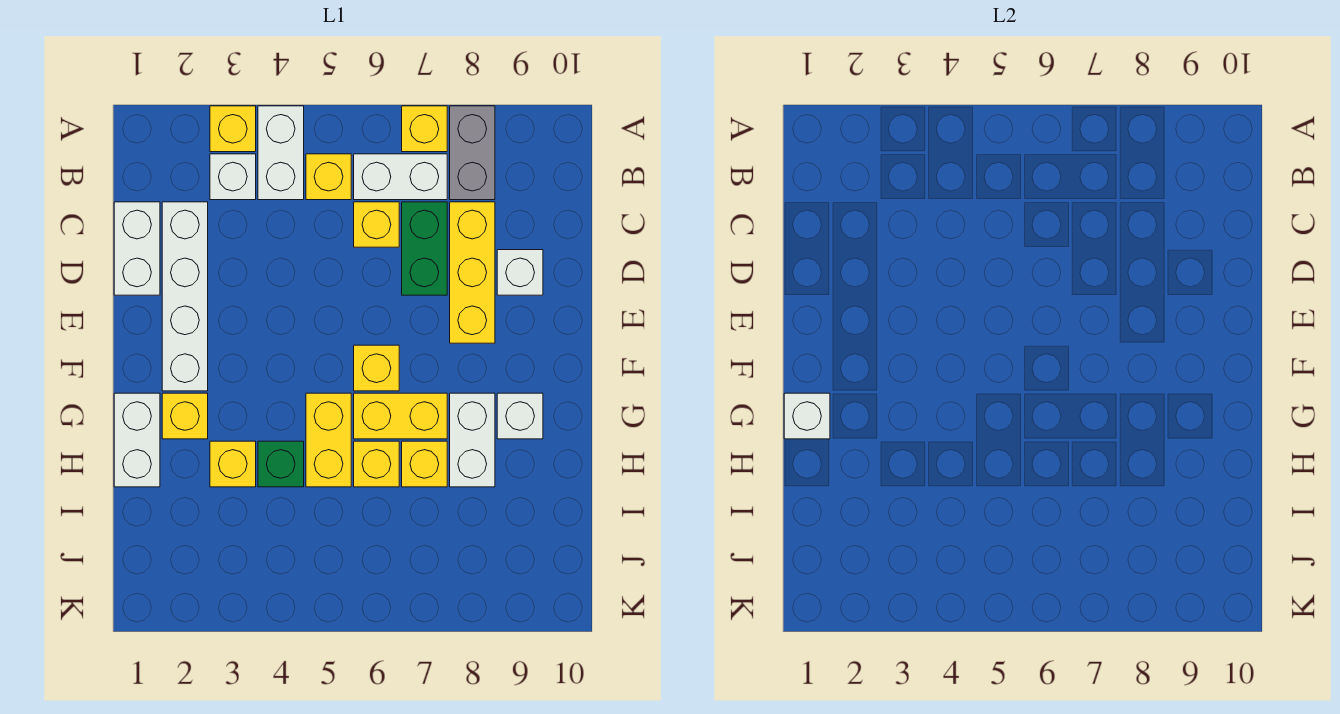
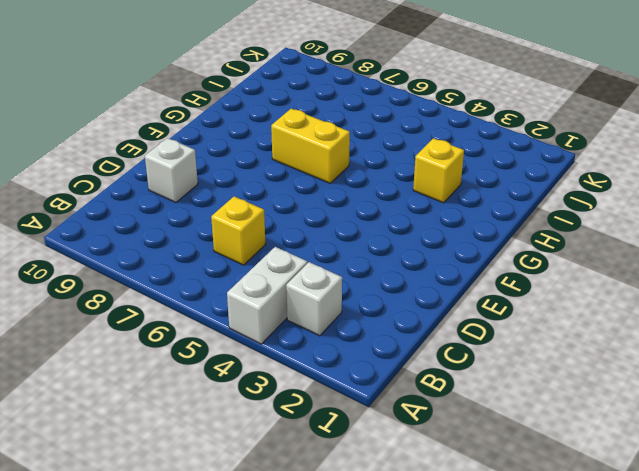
none -> yellow brick A3 level 1
none -> yellow brick A7 level 1
none -> grey brick A8:B8 level 1

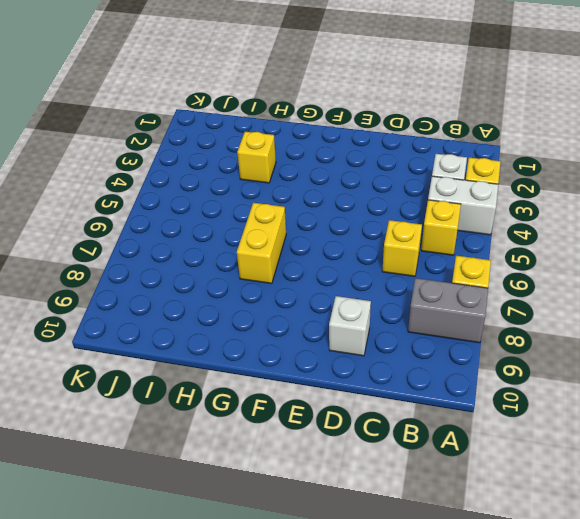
none -> white brick B6:B7 level 1
none -> white brick C1:D1 level 1
none -> white brick C2:F2 level 1

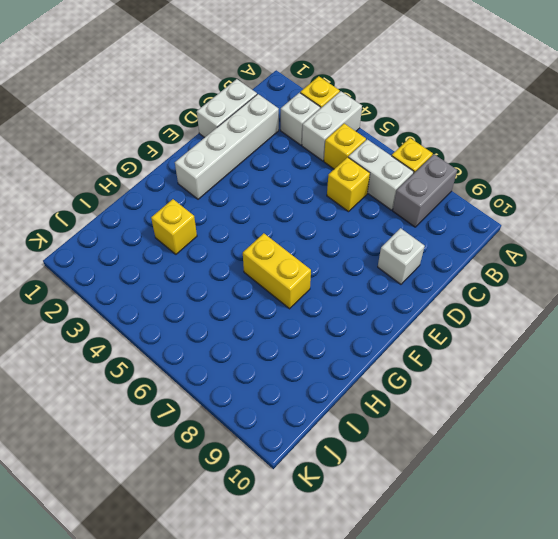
none -> green brick C7:D7 level 1
none -> yellow brick C8:E8 level 1
none -> yellow brick F6 level 1

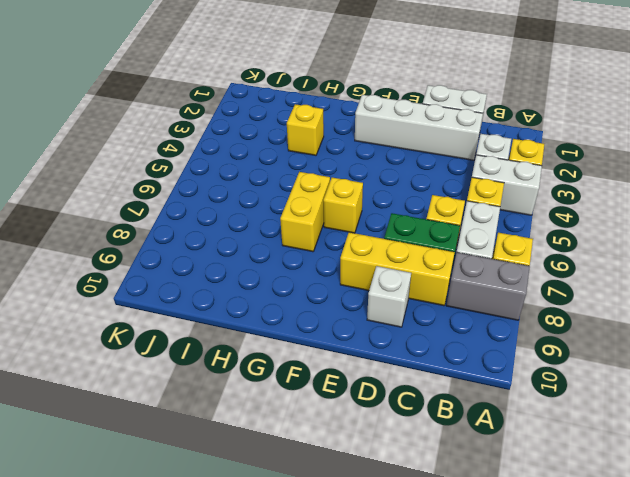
none -> white brick G1:H1 level 1
none -> yellow brick G2 level 1
none -> yellow brick G5:H5 level 1

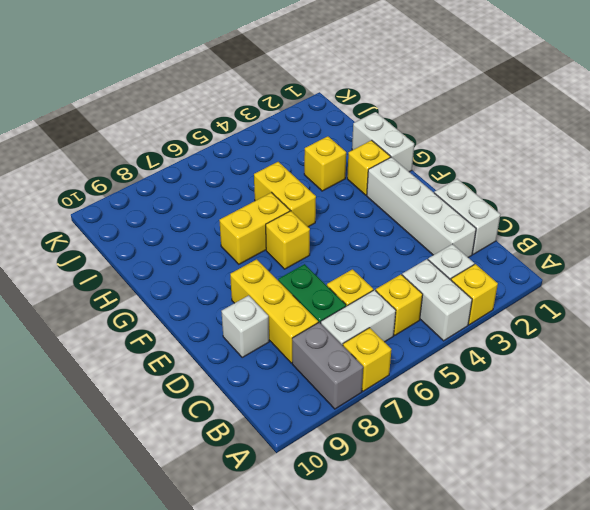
none -> white brick G8:H8 level 1
none -> white brick G9 level 1
none -> green brick H4 level 1

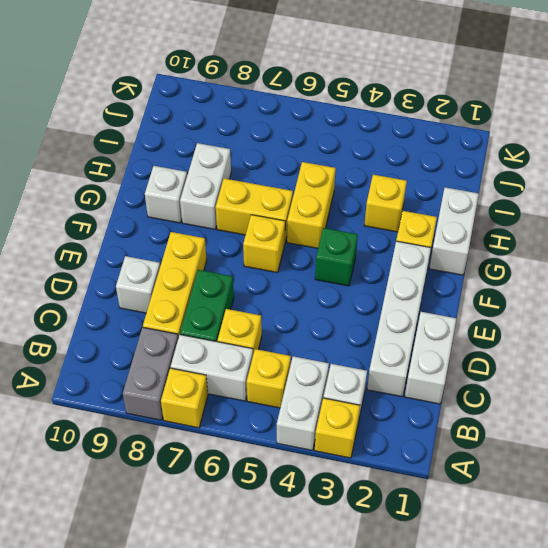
green brick F4 level 1 -> green brick H4 level 1
none -> yellow brick H6 level 1
none -> yellow brick H7 level 1
none -> white brick G1 level 2

